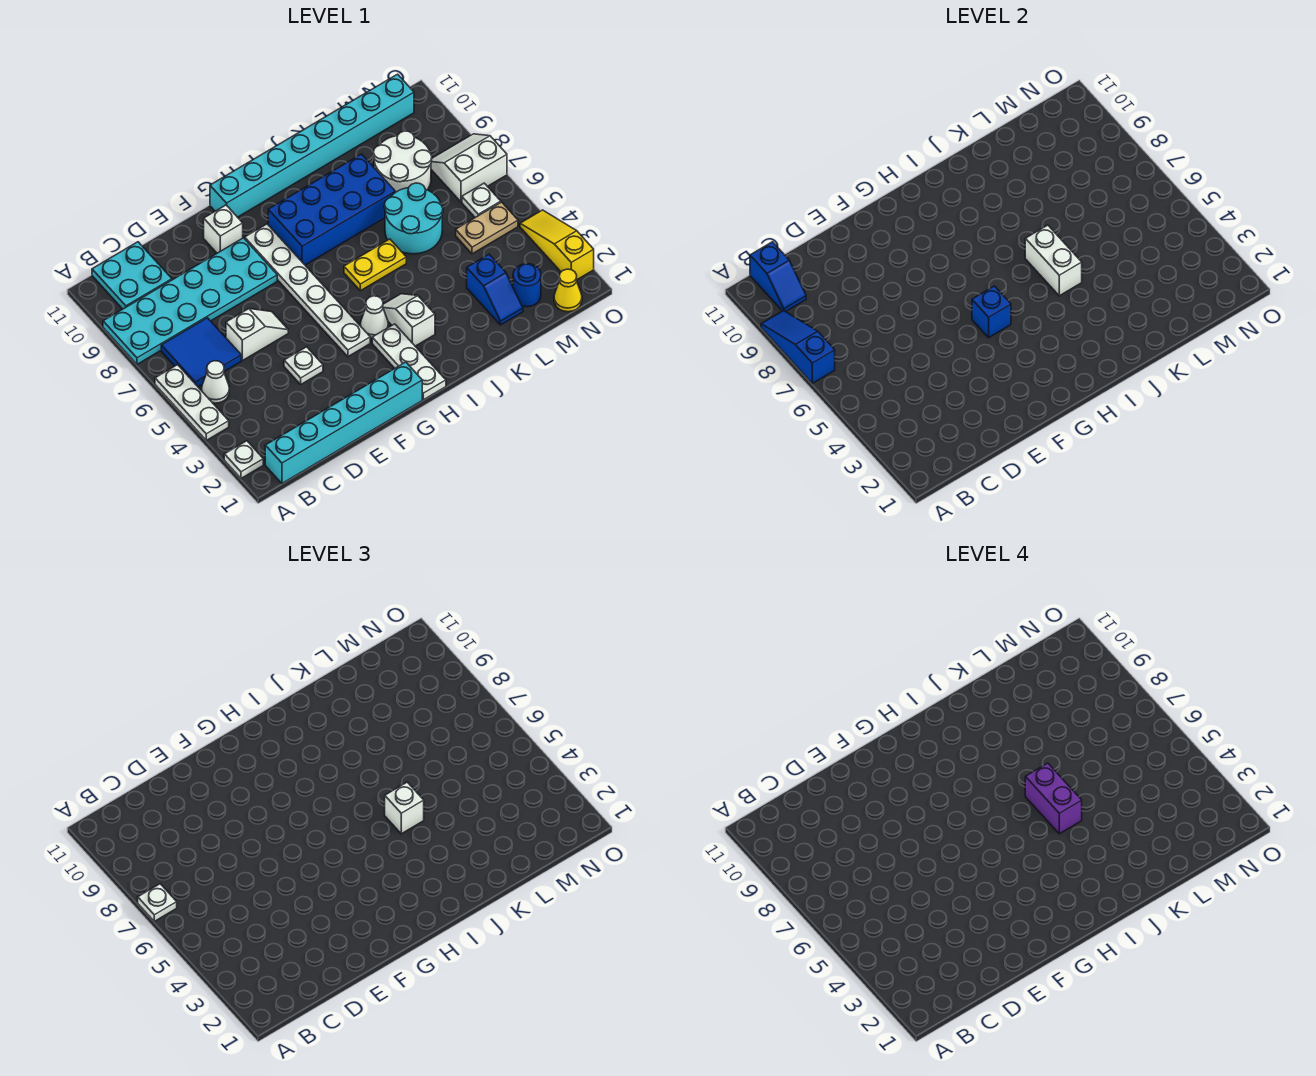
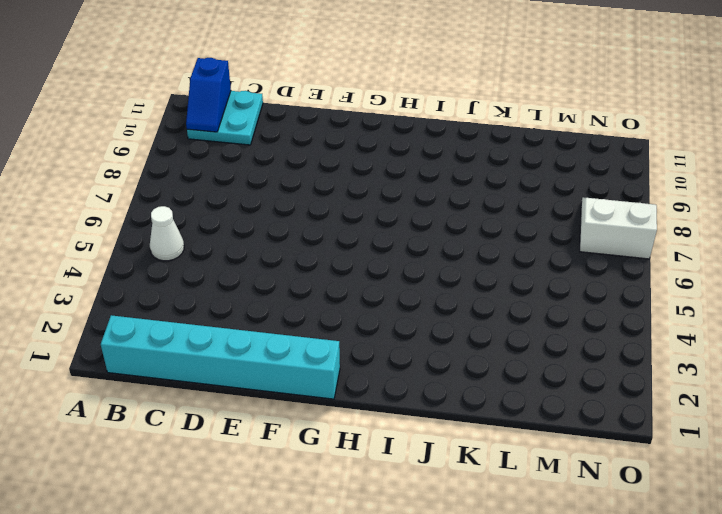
none -> white plate A2 level 1
none -> white plate A4:A6 level 1
none -> cyan plate A8:F9 level 1
none -> blue tile B6:C7 level 1

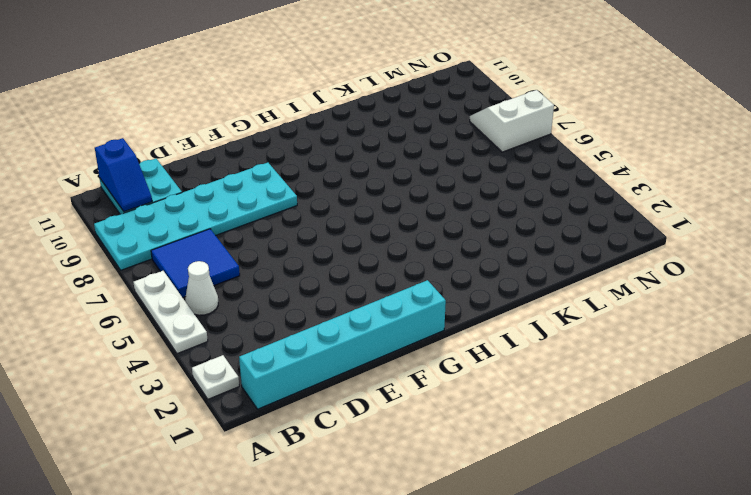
none -> white slope D6:E6 level 1 top D
none -> white plate E4 level 1
none -> white brick F10 level 1
none -> white plate G4:G9 level 1

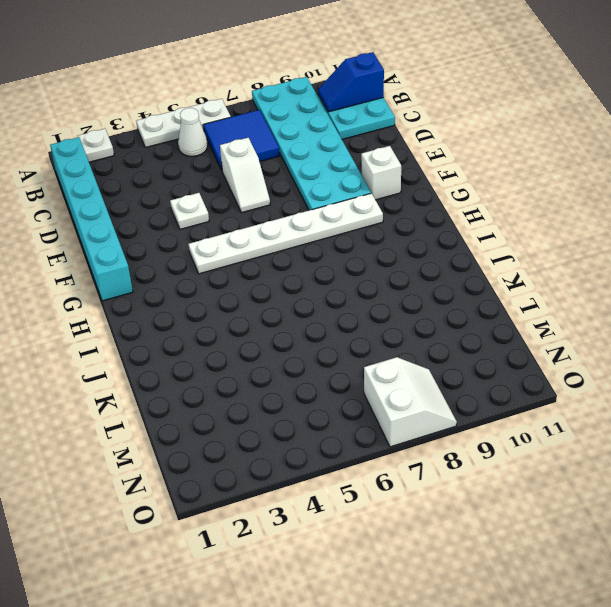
none -> cyan brick G11:N11 level 1
none -> white plate H1:H3 level 1
none -> white cone H4 level 1
none -> blue brick H8:K9 level 1

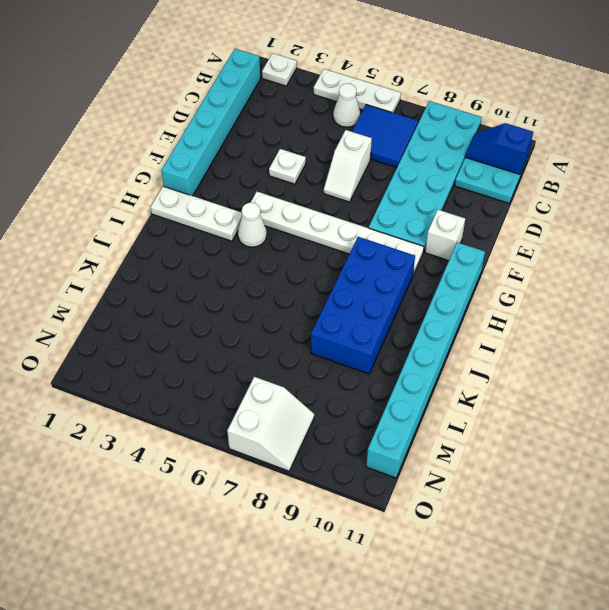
none -> white slope I3:I4 level 1 top 3
none -> yellow plate I6:J6 level 1
none -> cyan round brick K6:L7 level 1
none -> blue slope L2:L3 level 1 top 3

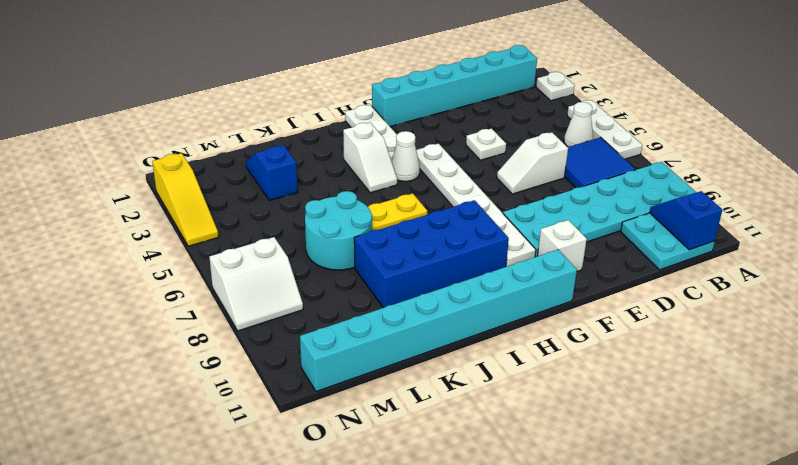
none -> white round brick L8:M9 level 1
none -> blue round brick M2 level 1
none -> tan plate M5:N5 level 1
none -> yellow cone N1 level 1

